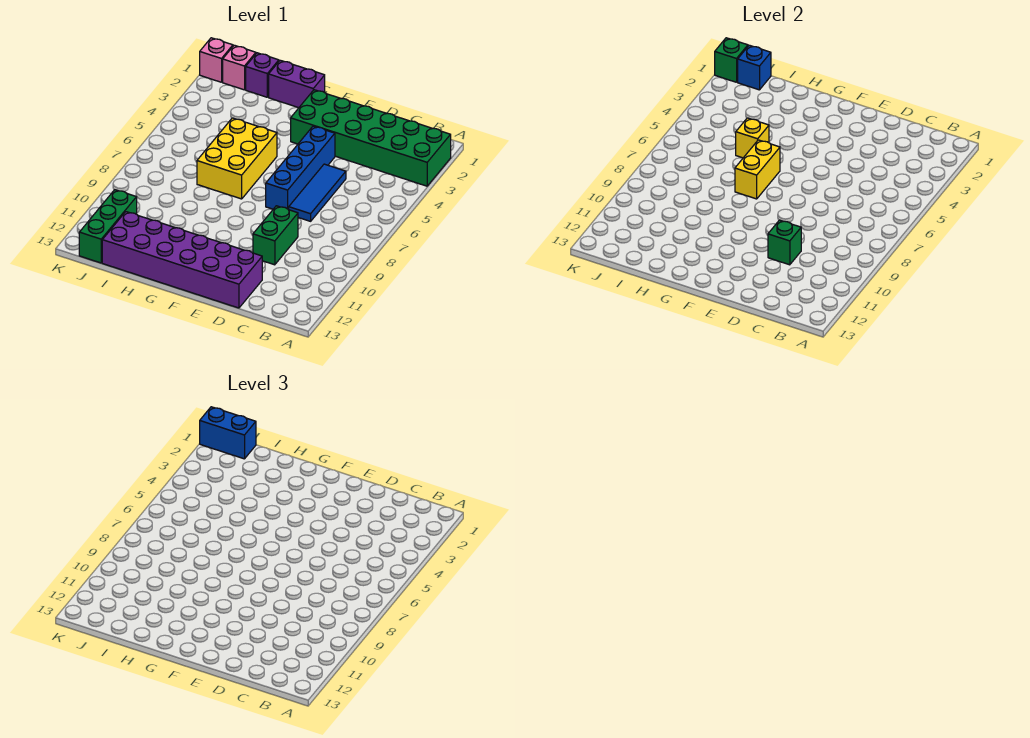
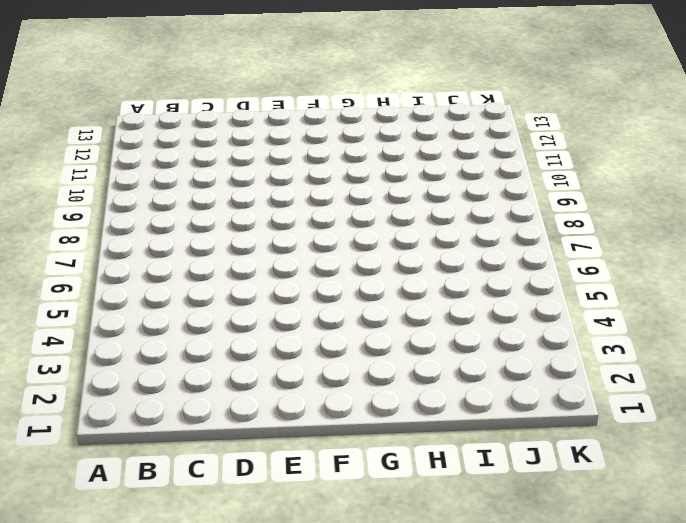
none -> green brick A2:F3 level 1
none -> blue tile D5:D7 level 1
none -> green brick D9:D10 level 1

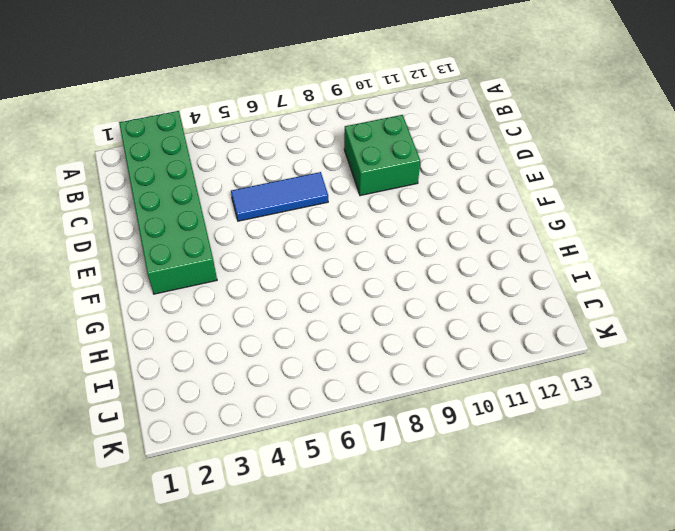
green brick C9:D10 level 1 -> green brick D9:D10 level 1
none -> purple brick D12:I13 level 1
none -> blue brick E4:E7 level 1
none -> purple brick G1:H1 level 1

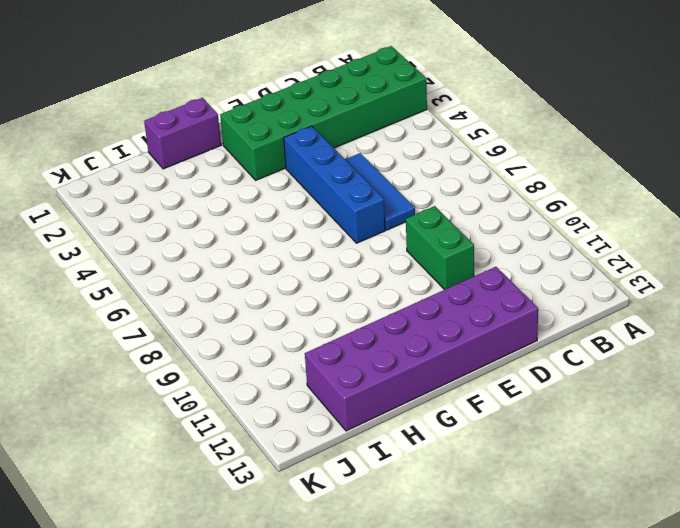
none -> yellow brick G5:H7 level 1
none -> purple brick I1 level 1
none -> pink brick J1 level 1

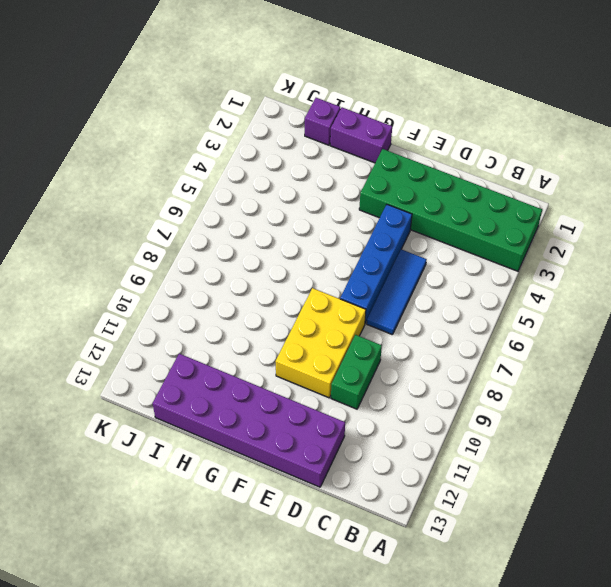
yellow brick E8:F10 level 1 -> yellow brick G5:H7 level 1
none -> pink brick J1 level 1
none -> green brick J11:J13 level 1
none -> pink brick K1 level 1

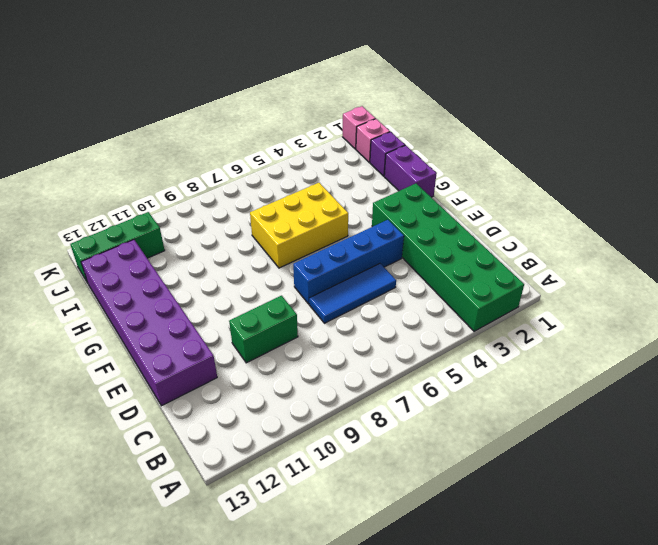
none -> green brick D10 level 2
none -> yellow brick G6:G7 level 2
none -> yellow brick H5 level 2

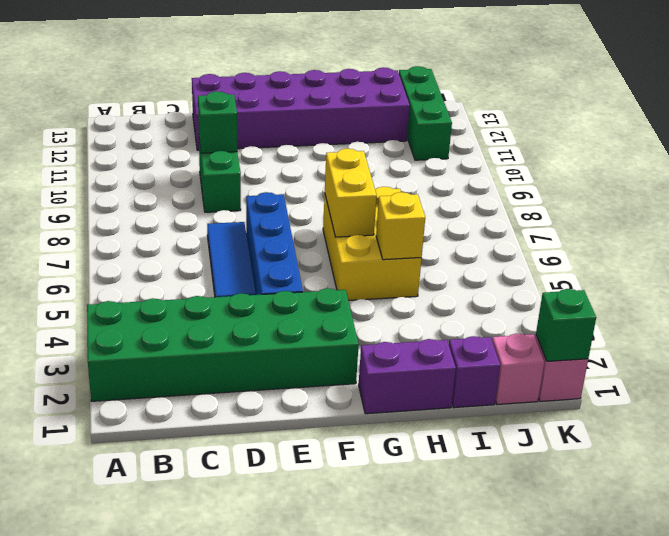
none -> blue brick J1 level 2
none -> blue brick J1:K1 level 3

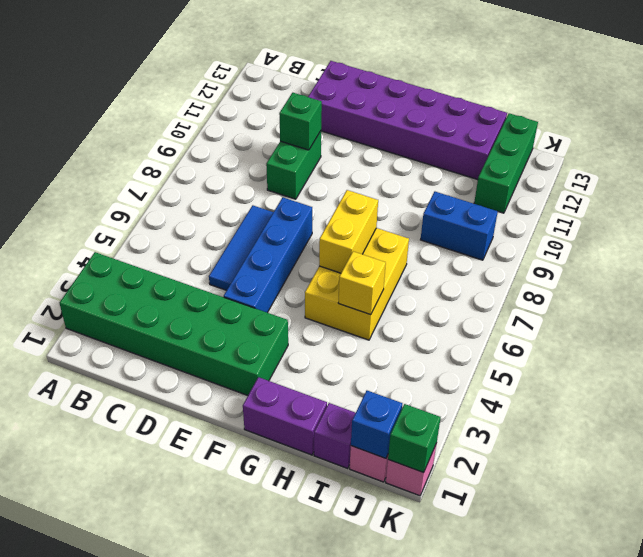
blue brick I9:J9 level 1 -> blue brick J1:K1 level 3

